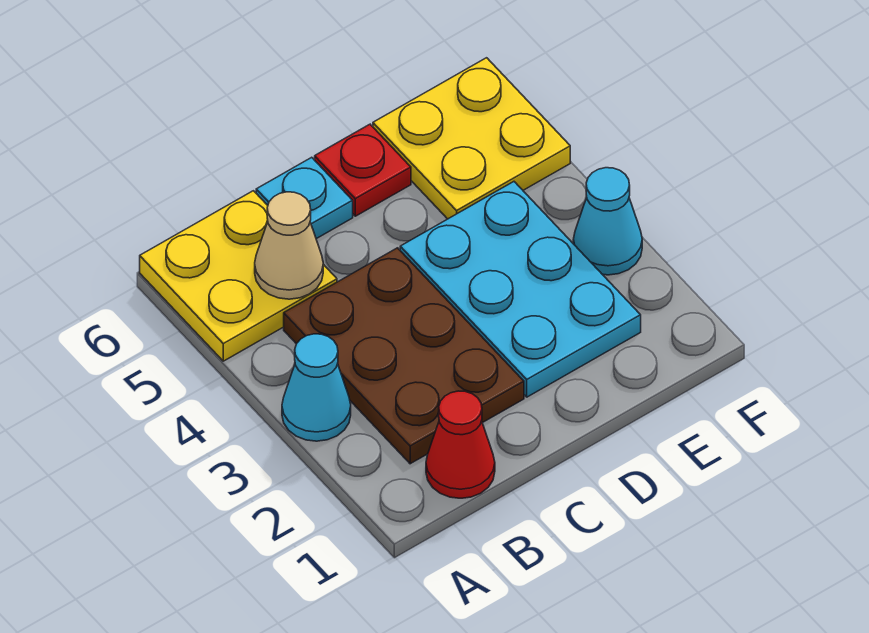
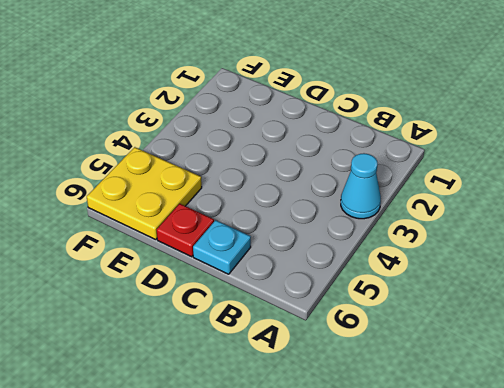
none -> yellow plate A5:B6 level 1
none -> red cone B1 level 1

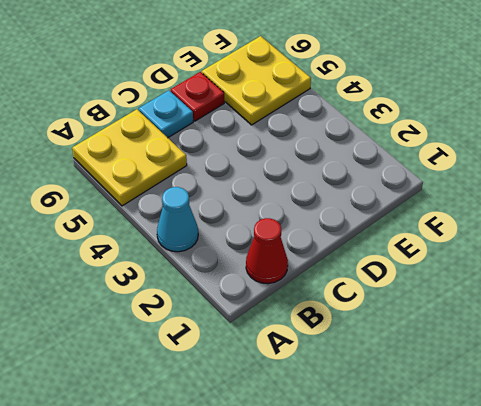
none -> brown plate B2:C4 level 1
none -> cyan plate D2:E4 level 1

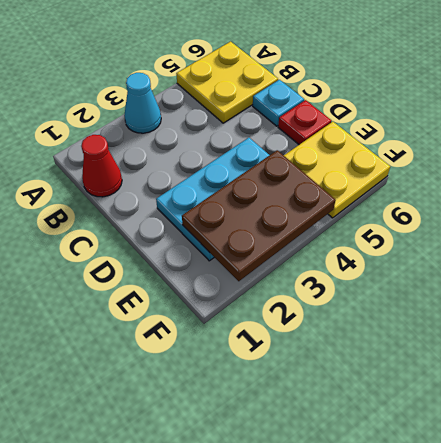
brown plate E2:F4 level 2 -> brown plate B2:C4 level 1
none -> cyan cone F3 level 1
none -> tan cone B5 level 2

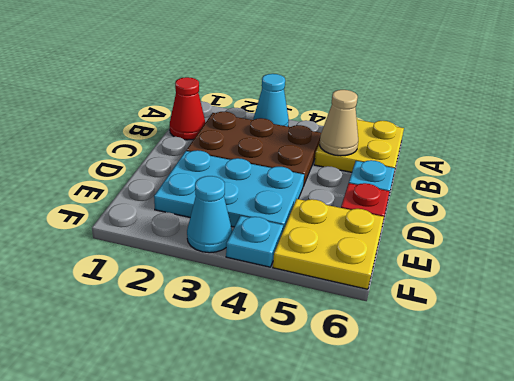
cyan plate F4 level 1 -> none

